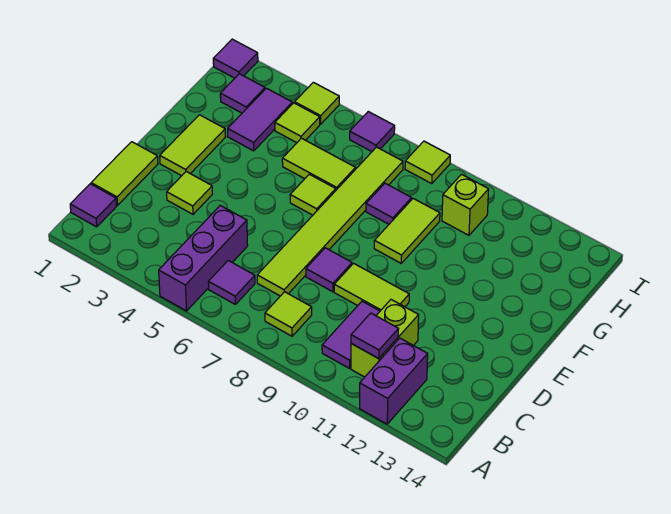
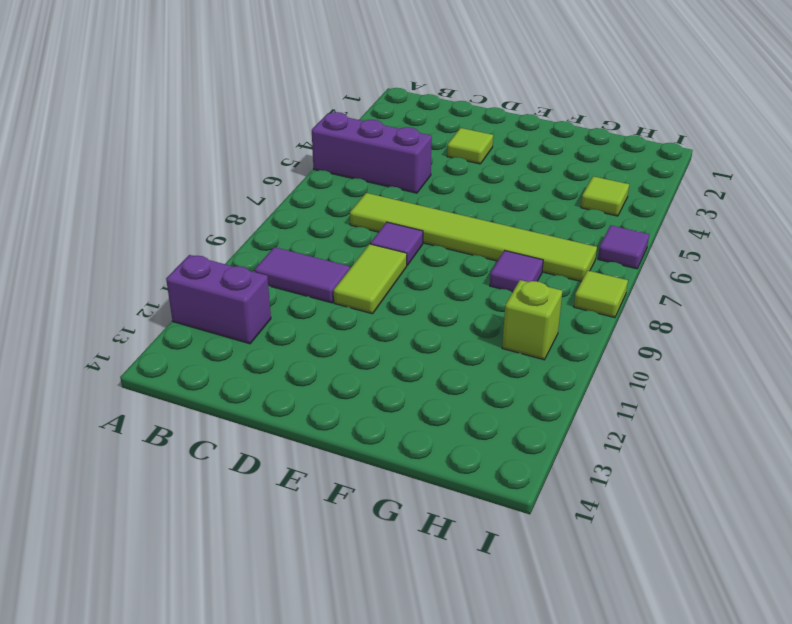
none -> purple tile B1 level 1
none -> purple tile B6 level 1
none -> lime tile B8 level 1

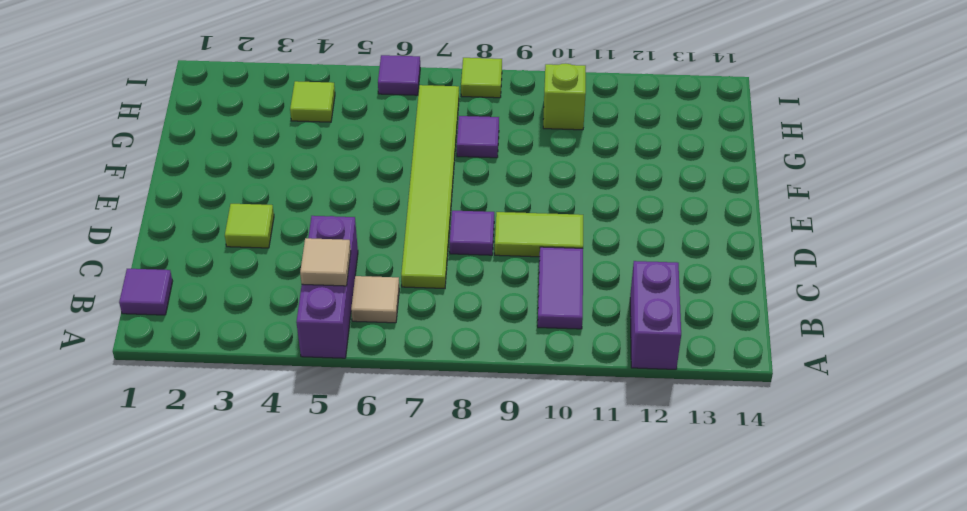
tan tile B5 level 2 -> none
tan tile B6 level 1 -> purple tile B6 level 1
none -> lime tile B8 level 1
none -> lime brick B11:C11 level 1
none -> lime tile C1:D1 level 1

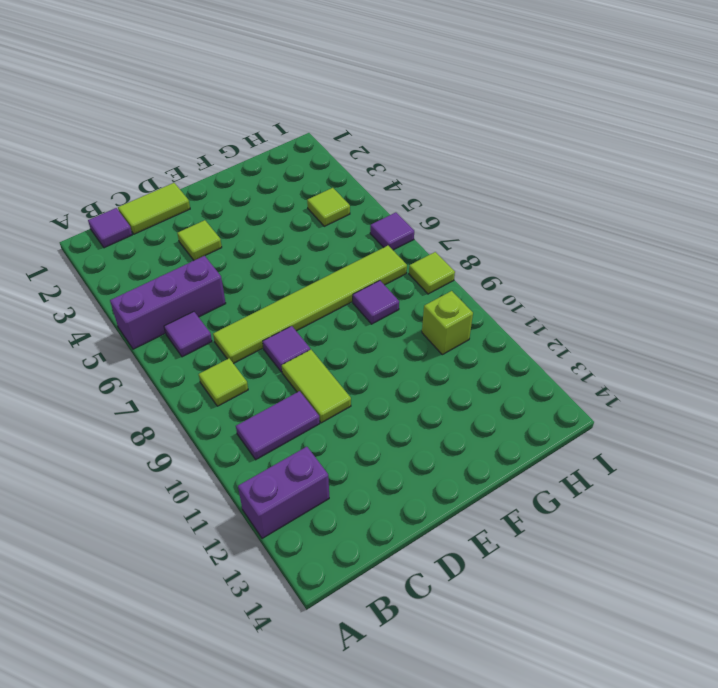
none -> lime brick B11:C11 level 1
none -> lime tile E2:F2 level 1
none -> lime tile F6 level 1

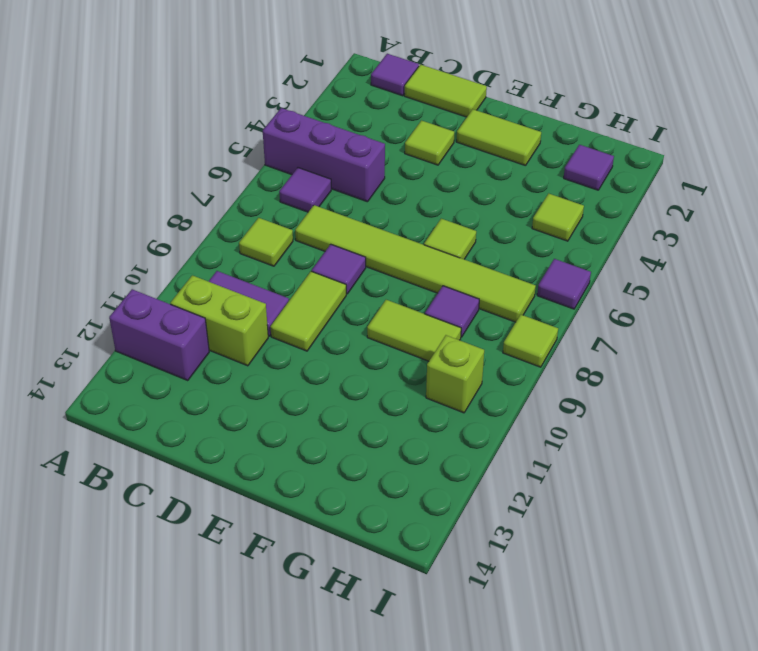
none -> purple tile G3:H3 level 1
none -> lime tile G5:G6 level 1
none -> purple tile I1 level 1

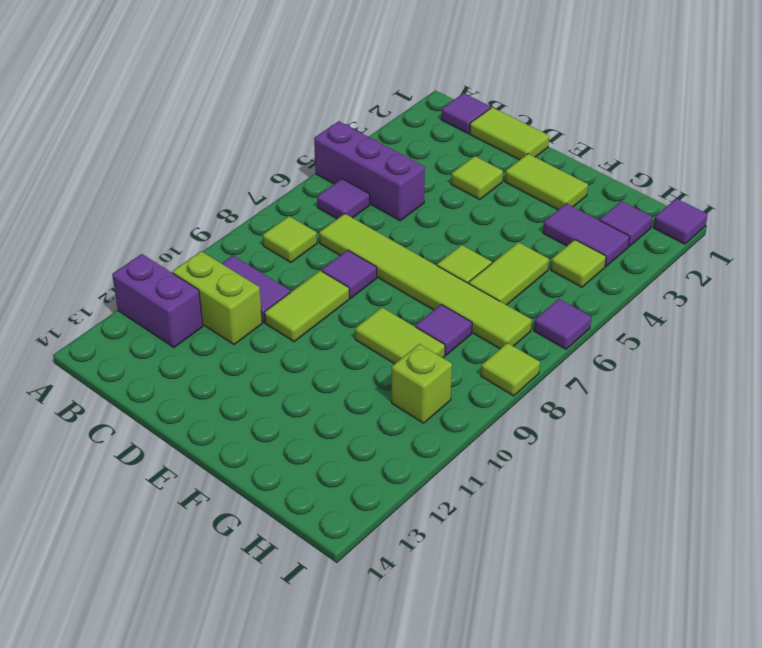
none -> lime tile I4 level 1
none -> purple tile B11 level 2

